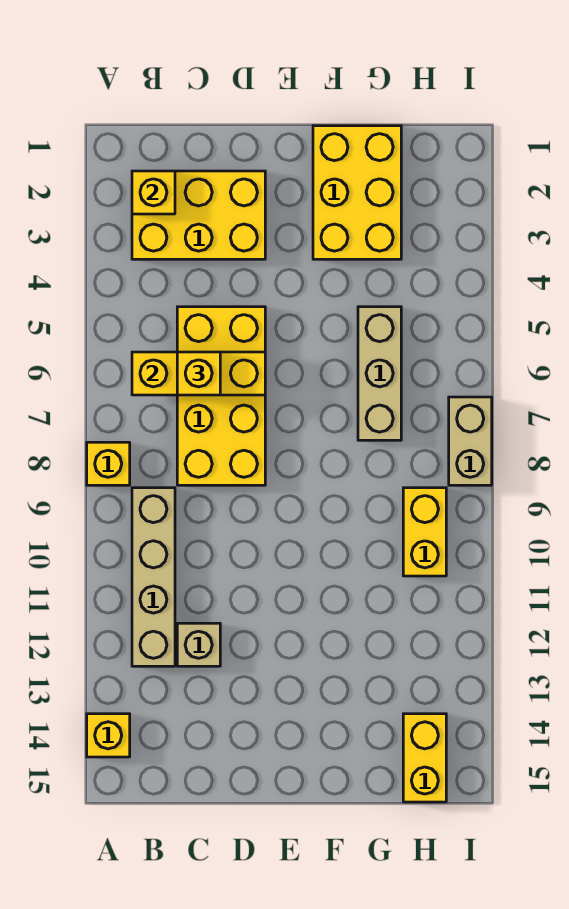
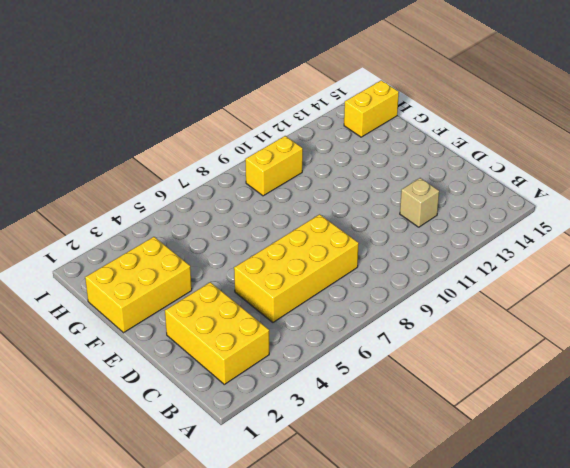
none -> yellow brick A8 level 1
none -> yellow brick A14 level 1
none -> tan brick B9:B12 level 1

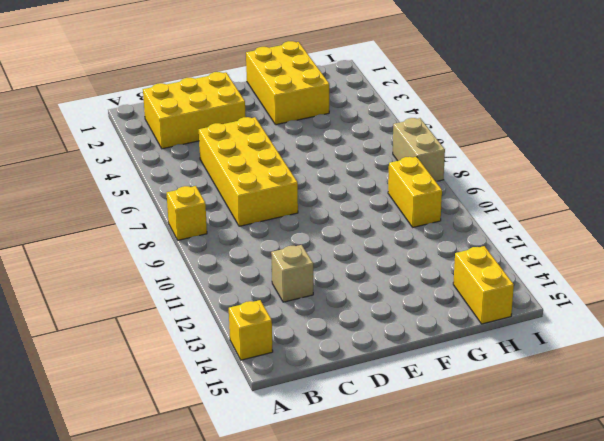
none -> tan brick B9:B12 level 1
none -> tan brick G5:G7 level 1
none -> yellow brick B2 level 2

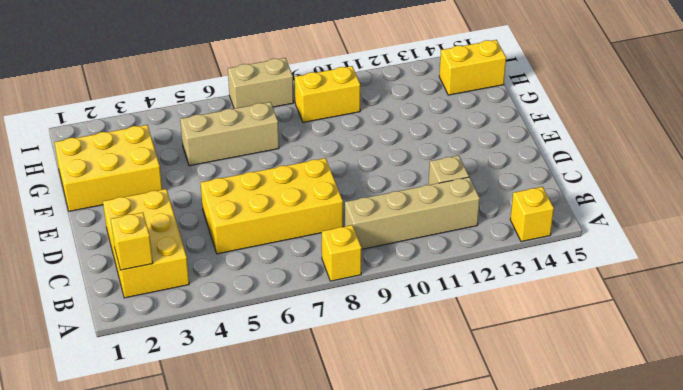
none -> yellow brick B6:D6 level 2
none -> yellow brick C6 level 3

